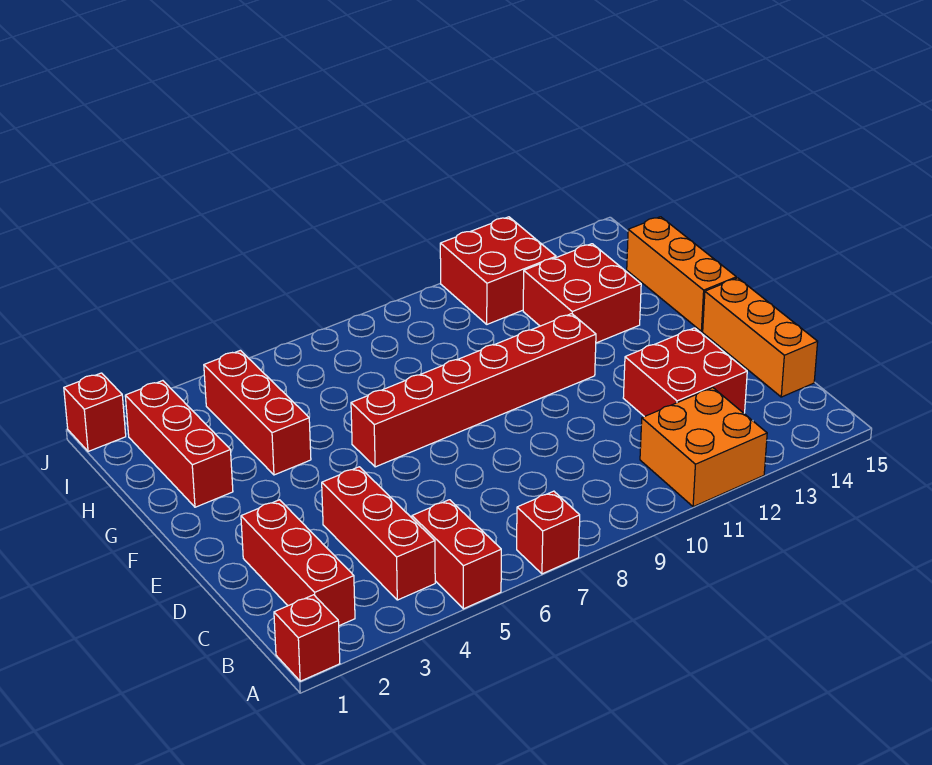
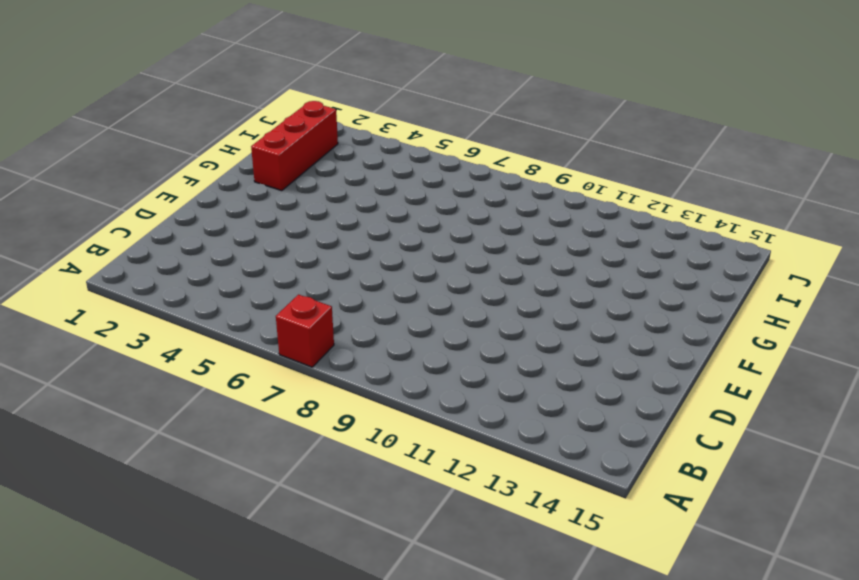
none -> red brick A1 level 1
none -> red brick A5:B5 level 1
none -> orange brick A11:B12 level 1

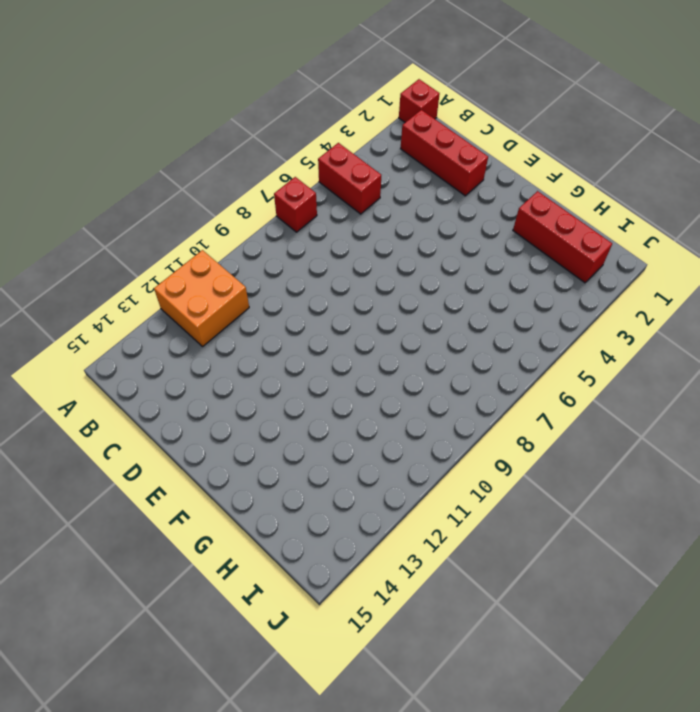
none -> red brick B4:D4 level 1
none -> red brick C12:D13 level 1
none -> orange brick C15:E15 level 1

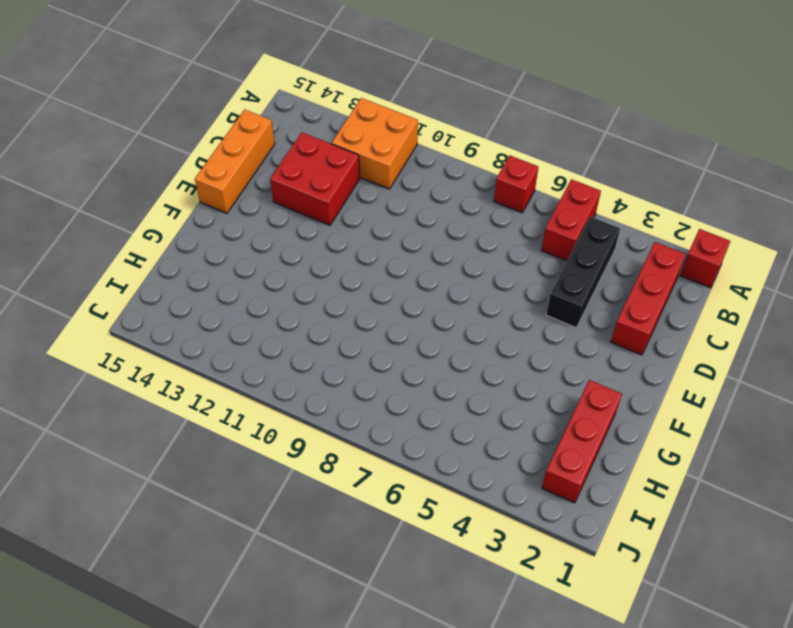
black brick B4:D4 level 1 -> red brick B4:D4 level 1
none -> red brick F6:F11 level 1
none -> orange brick F15:H15 level 1
none -> red brick G4:I4 level 1

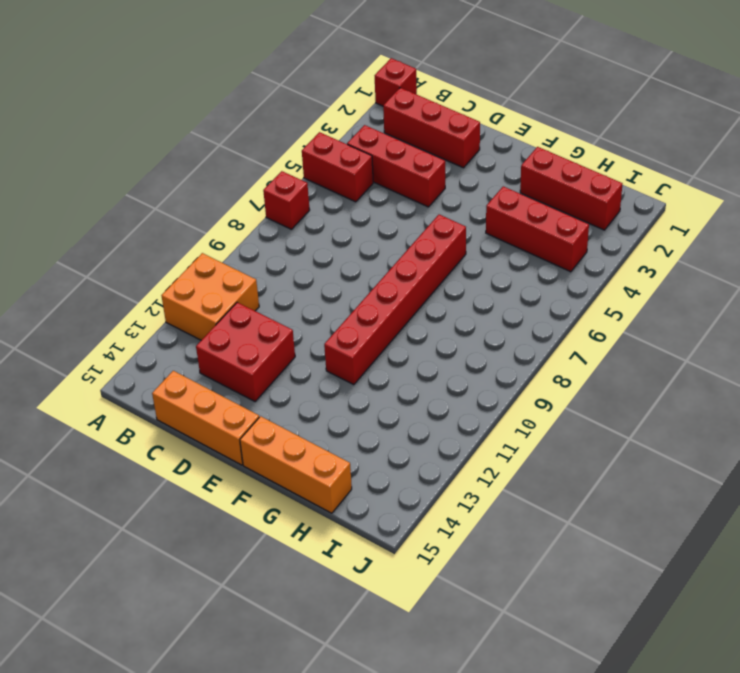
none -> red brick G12:H13 level 1
none -> red brick I11:J12 level 1
none -> red brick J1 level 1

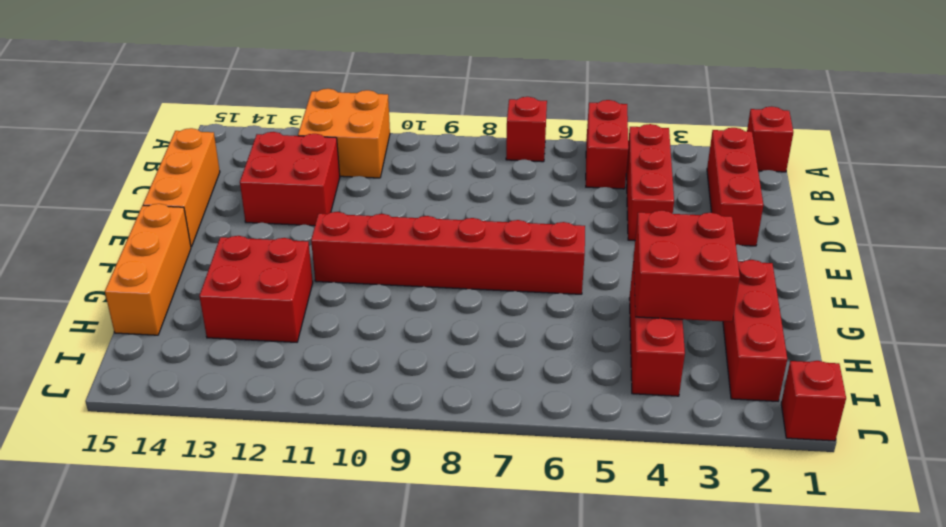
red brick G3:H4 level 2 -> red brick I11:J12 level 1

